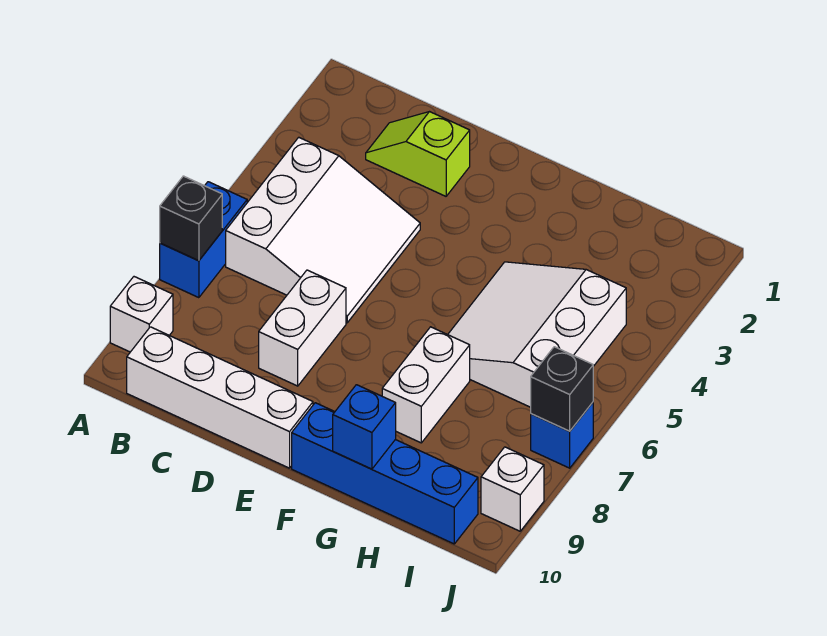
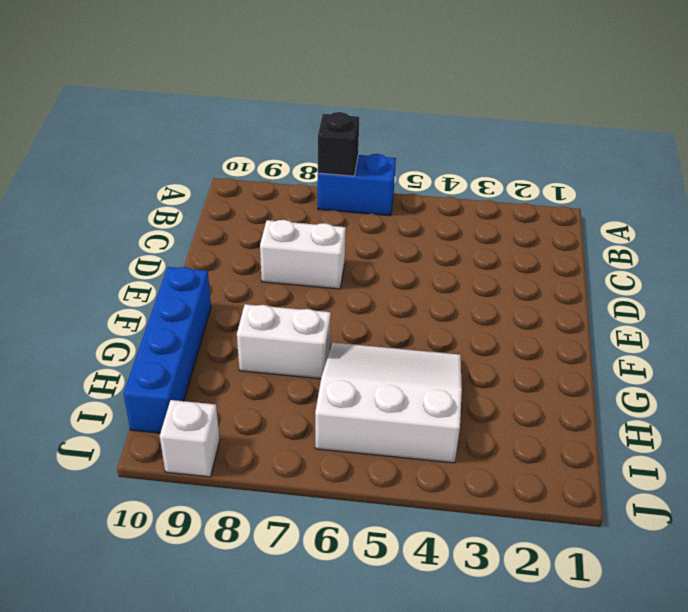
none -> white brick A9 level 1
none -> white slope B4:D6 level 1 top B
none -> white brick B10:E10 level 1

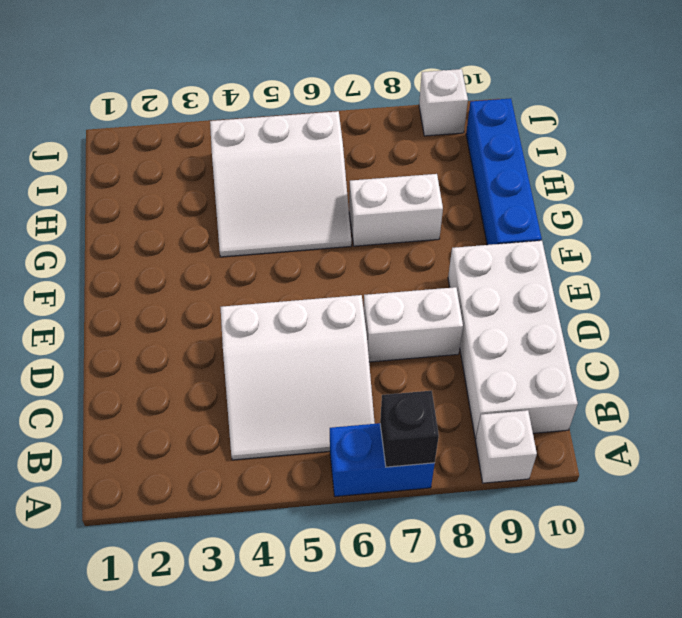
white slope B4:D6 level 1 top D -> white slope B4:D6 level 1 top B
white brick B9:E10 level 1 -> white brick B10:E10 level 1
none -> lime slope C2:D2 level 1 top D
none -> blue brick J7 level 1
none -> blue brick G10 level 2

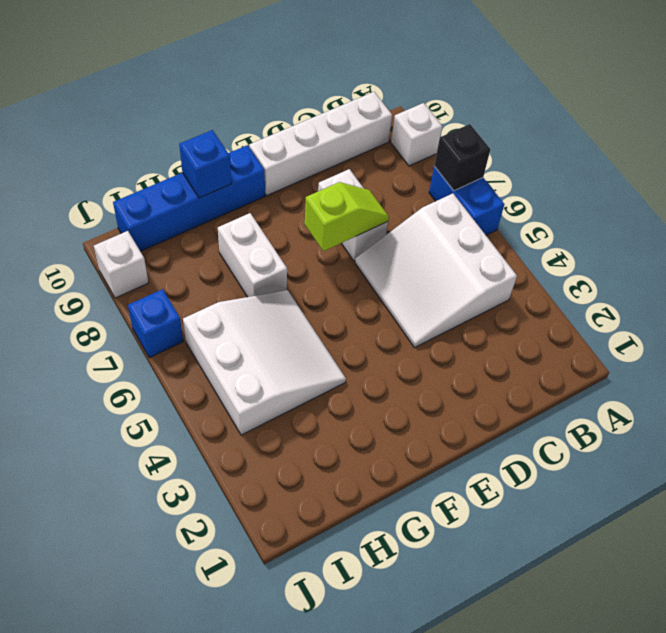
lime slope D7:E7 level 2 top E -> lime slope C2:D2 level 1 top D
none -> black brick J7 level 2

